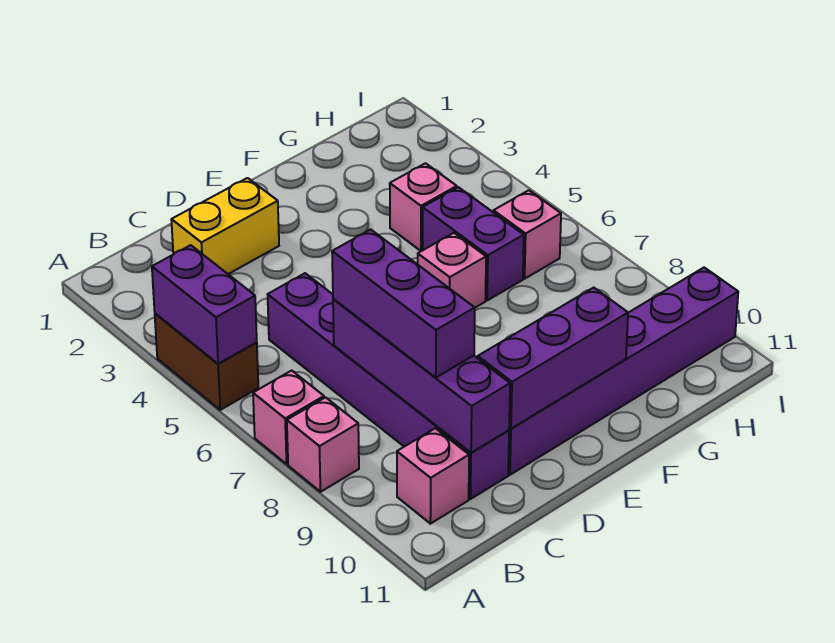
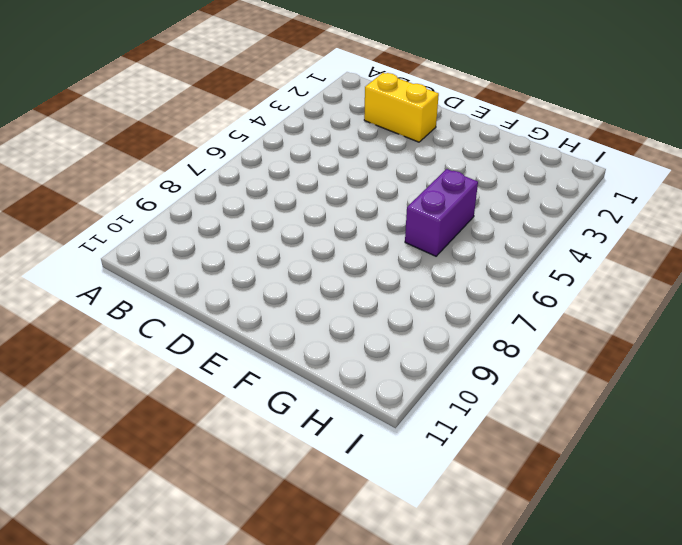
none -> brown brick A4:A5 level 1
none -> pink brick A7 level 1
none -> pink brick A8 level 1

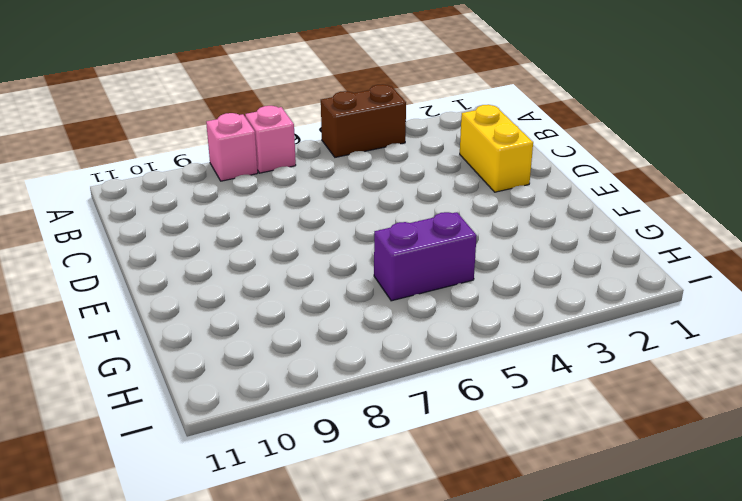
none -> pink brick B10 level 1
none -> purple brick C5:C10 level 1
none -> purple brick D10:I10 level 1

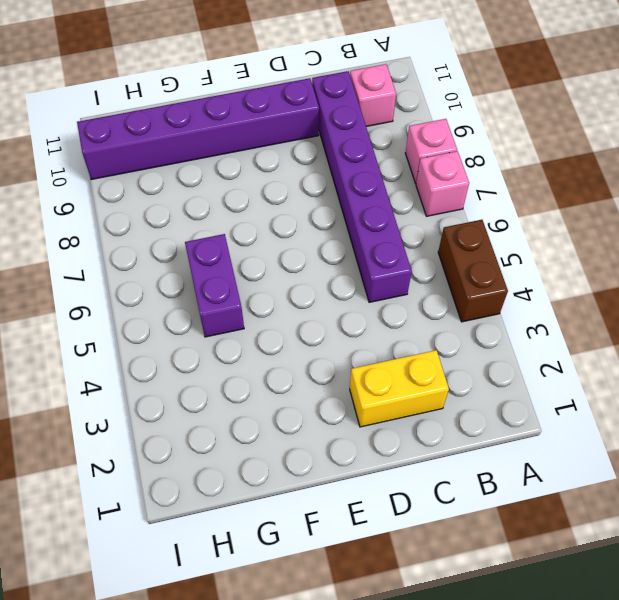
none -> pink brick F6 level 1
none -> pink brick G4 level 1
none -> pink brick H6 level 1

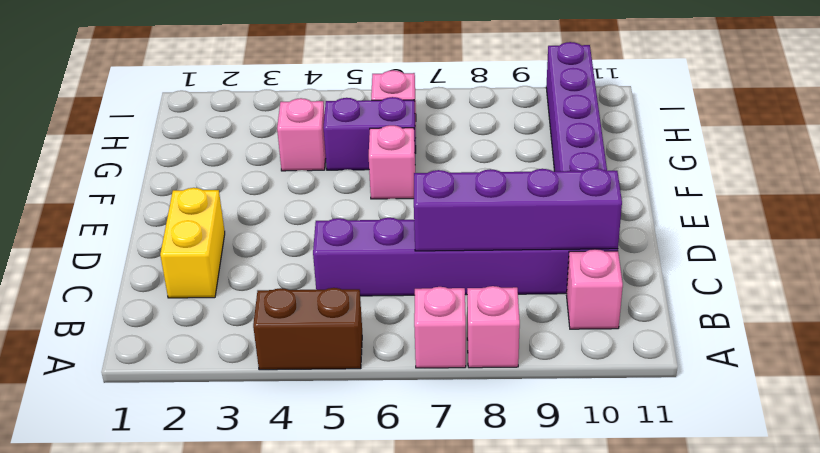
none -> purple brick A4:A5 level 2
none -> purple brick D10:F10 level 2
none -> purple brick C7:C9 level 3

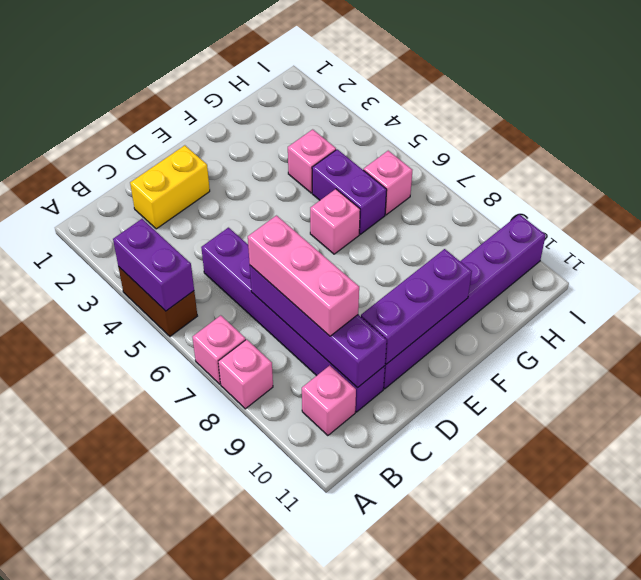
pink brick C7:C9 level 3 -> purple brick C7:C9 level 3

